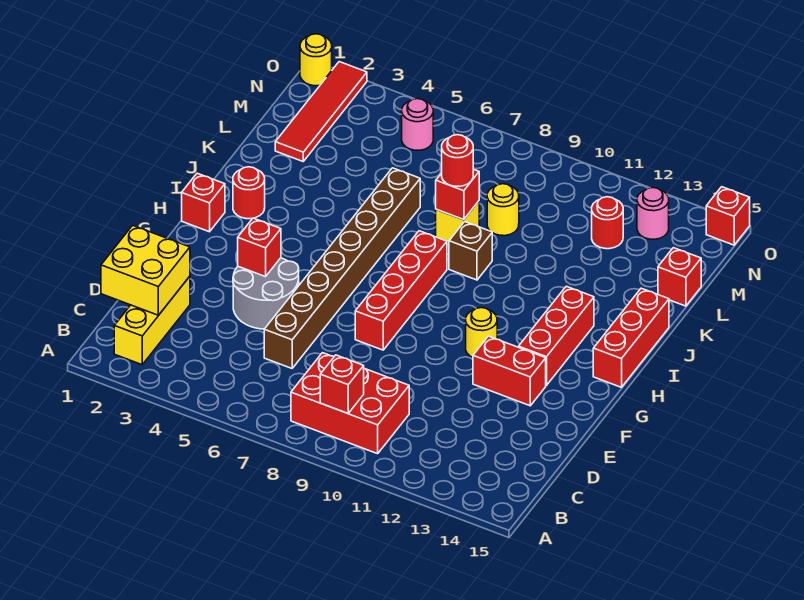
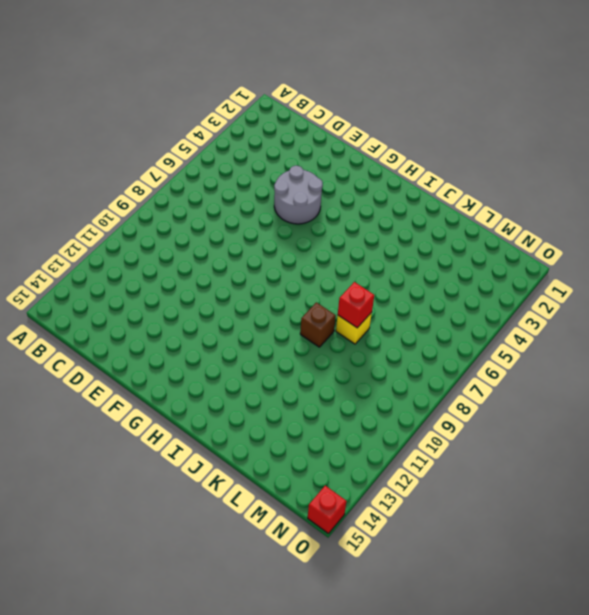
none -> yellow brick B2:D2 level 1
none -> red brick B8:C10 level 1
none -> brown brick D6:K6 level 1

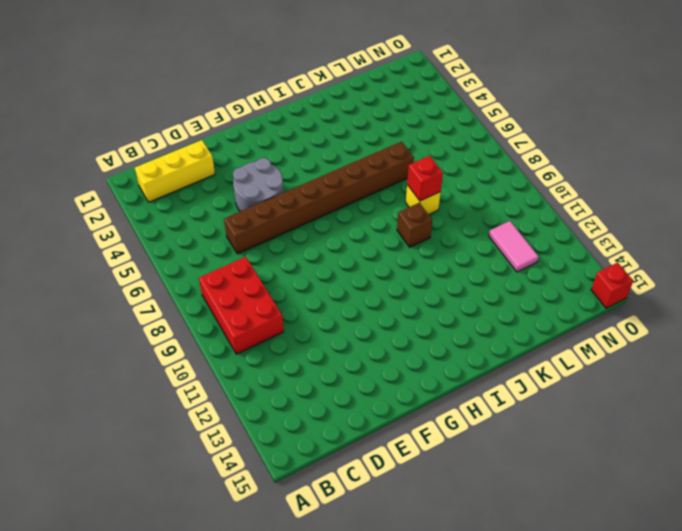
pink tile M11:M12 level 1 -> red round brick M12 level 1
none -> red brick F8:I8 level 1
none -> red brick F12:F13 level 1
none -> yellow round brick G11 level 1

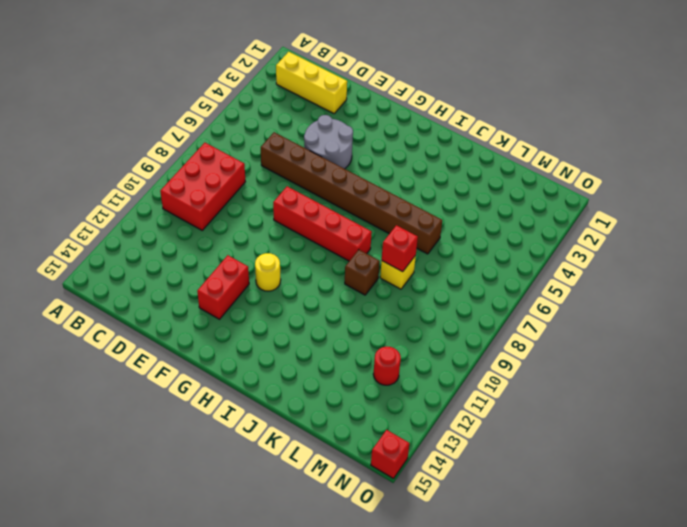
none -> red brick G13:I13 level 1
none -> red brick H1 level 1
none -> red brick H15:J15 level 1

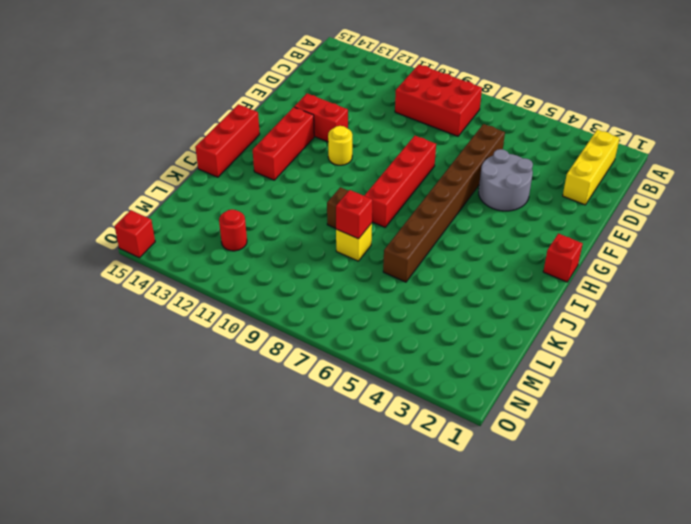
none -> red round brick I2 level 1
none -> red tile L2:O2 level 1
none -> yellow round brick L9 level 1

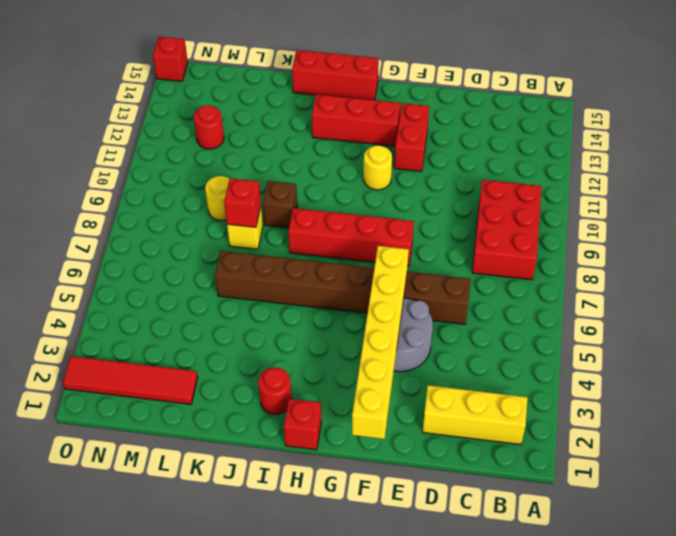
yellow brick F1:F6 level 2 -> red brick F4 level 2
none -> red brick L15 level 1
none -> pink round brick N5 level 1
none -> pink round brick N13 level 1

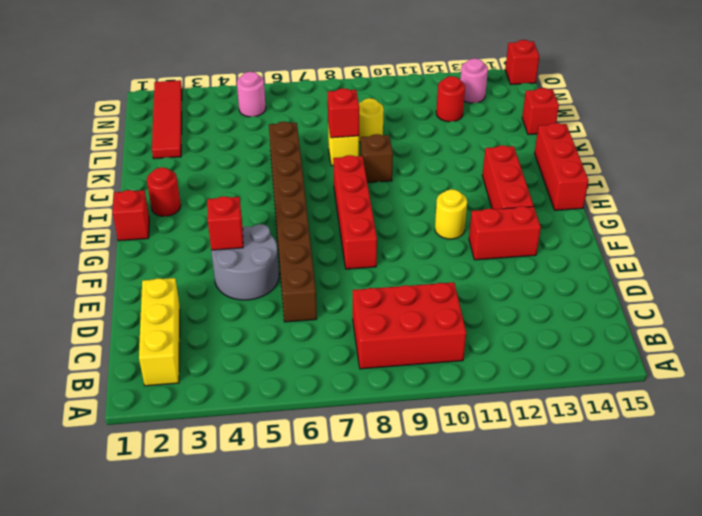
none -> yellow round brick O1 level 1
none -> red brick B9 level 2
none -> yellow brick C1:D2 level 2

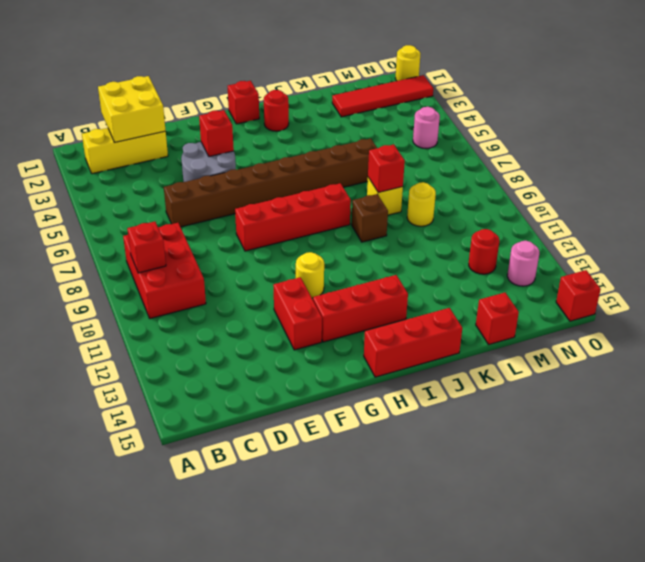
none -> red round brick K8 level 3

